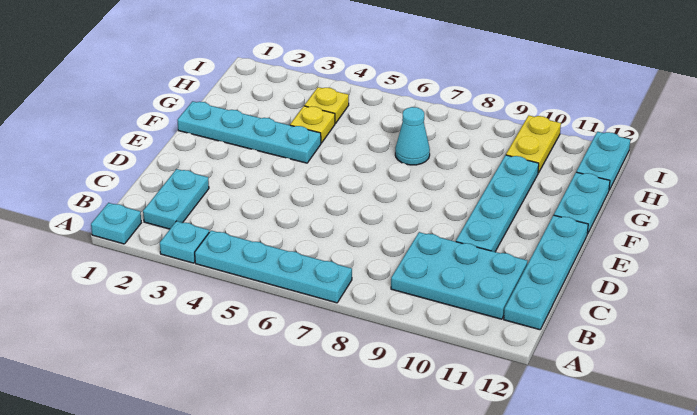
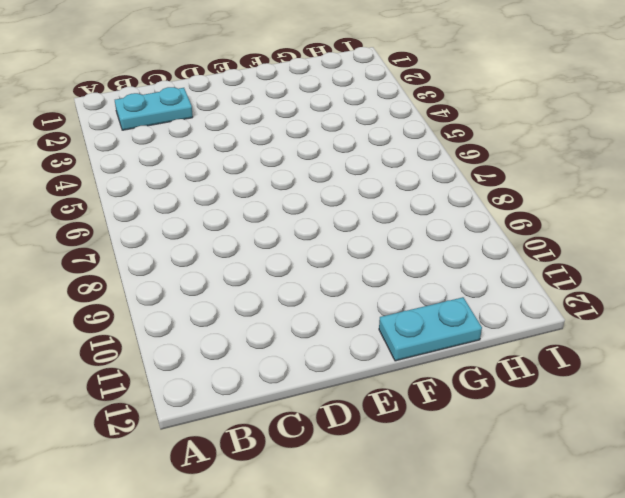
none -> cyan plate A1 level 1
none -> cyan plate A3 level 1
none -> cyan plate A4:A7 level 1

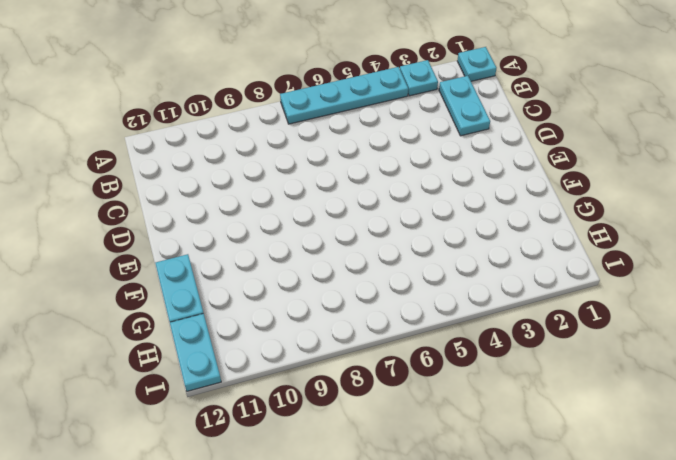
none -> cyan plate B9:C11 level 1
none -> cyan plate B12:E12 level 1
none -> cyan plate D10:G10 level 1

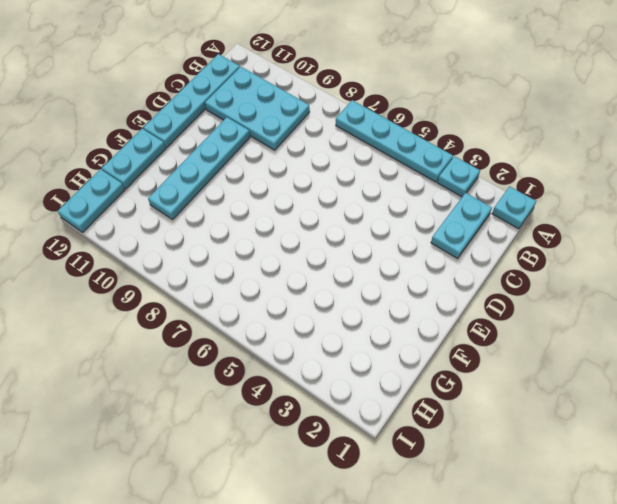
none -> cyan plate F1:F4 level 1
none -> yellow plate G4 level 1
none -> cyan cone G7 level 1

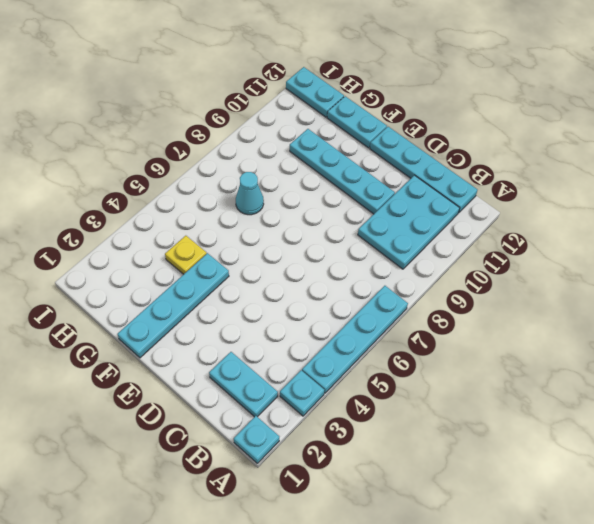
none -> yellow plate H4 level 1
none -> yellow plate H10:I10 level 1

